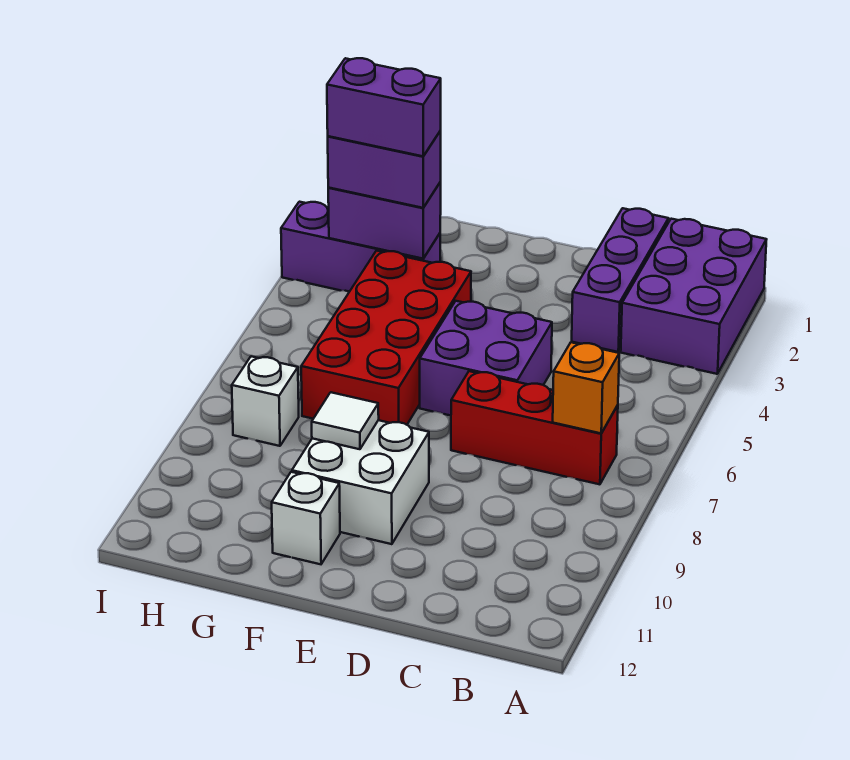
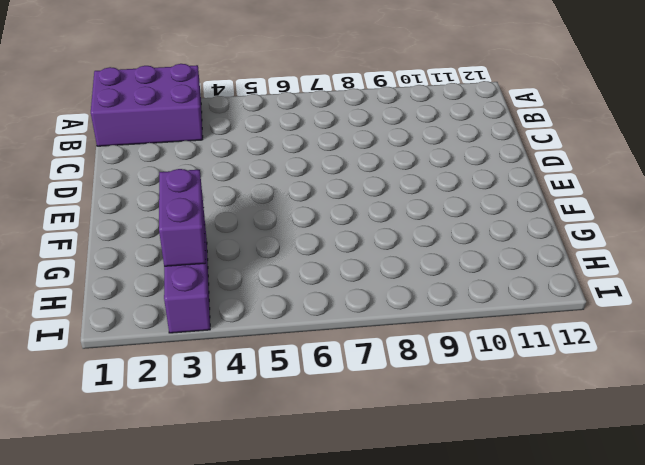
none -> red brick B7:D7 level 1
none -> purple brick C1:C3 level 1
none -> purple brick D5:E6 level 1

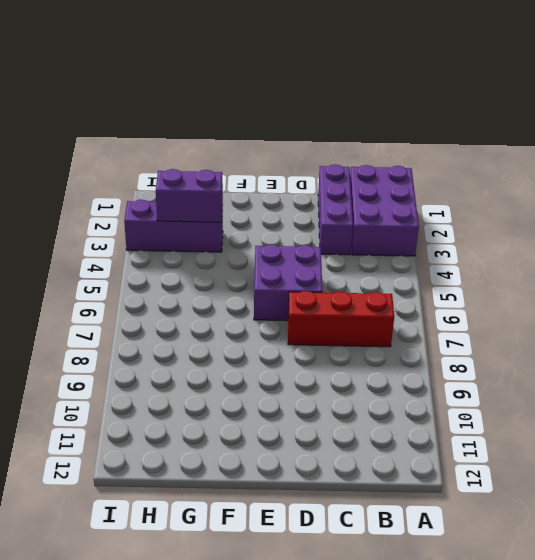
none -> white brick E9:F10 level 1
none -> red brick F4:G7 level 1
none -> white brick F11 level 1

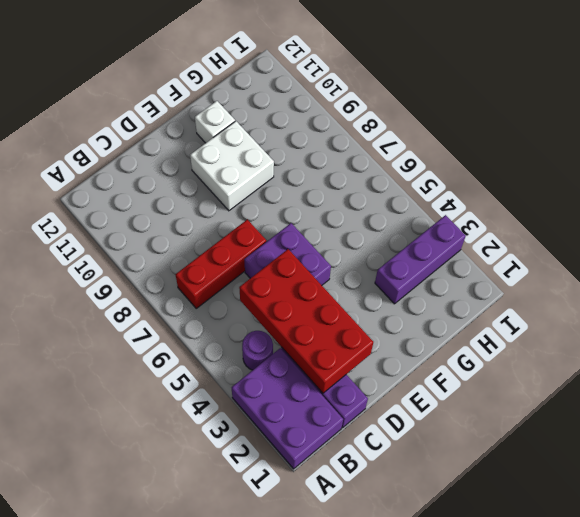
purple round brick B4 level 1 -> none
red brick C2:D5 level 2 -> red brick F4:G7 level 1
none -> white brick H8 level 1
none -> orange brick B7 level 2
none -> white tile F9 level 2

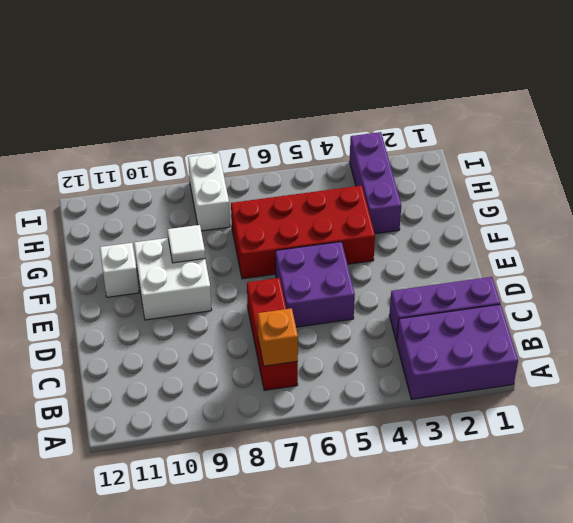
white brick H8:I8 level 1 -> white brick H8 level 1
none -> purple brick G3:H3 level 2
none -> purple brick G3:H3 level 3
none -> purple brick G3:H3 level 4

